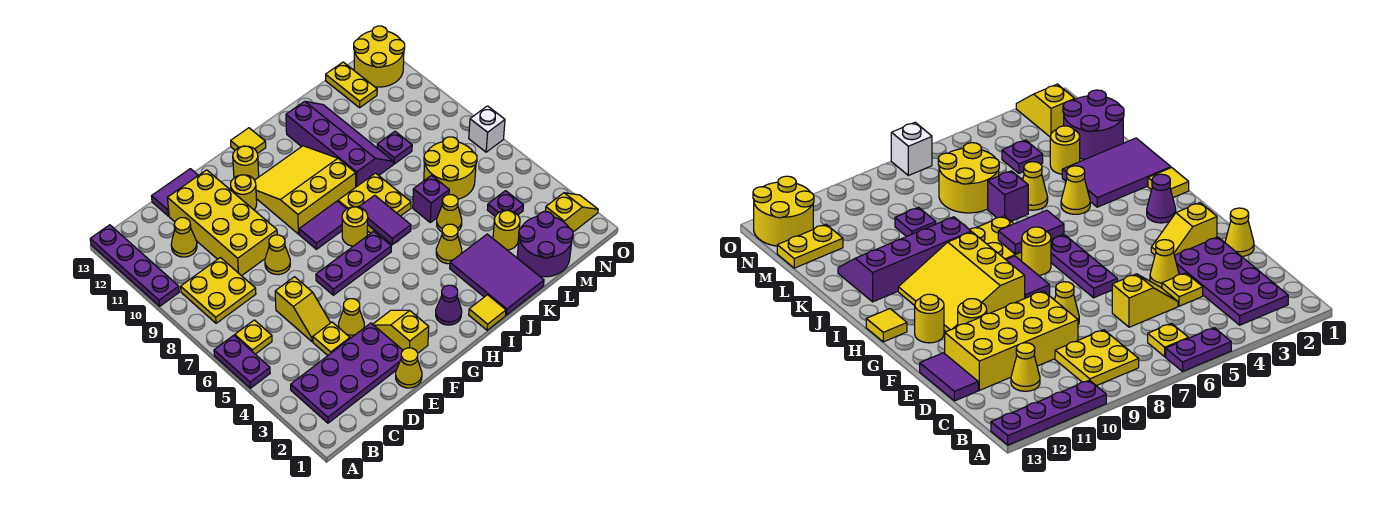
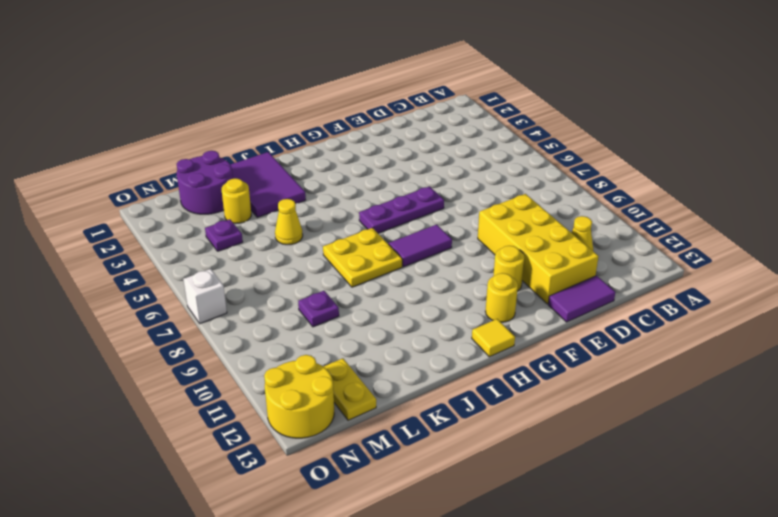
none -> purple plate A5:A6 level 1
none -> purple plate A10:A13 level 1
none -> purple plate B2:E3 level 1
none -> yellow plate B6 level 1

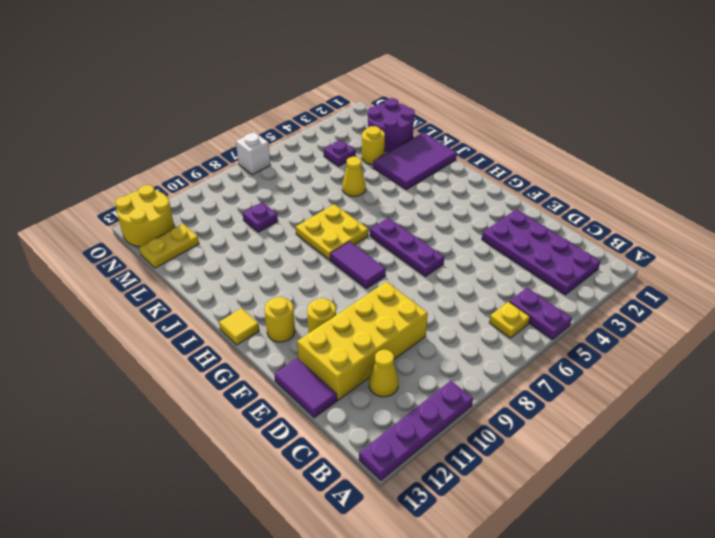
purple plate A5:B5 level 1 -> purple plate A5:A6 level 1
none -> yellow plate B8:C9 level 1
none -> yellow plate D4 level 1
none -> yellow slope D5:D6 level 1 top 6
none -> yellow cone E1 level 1

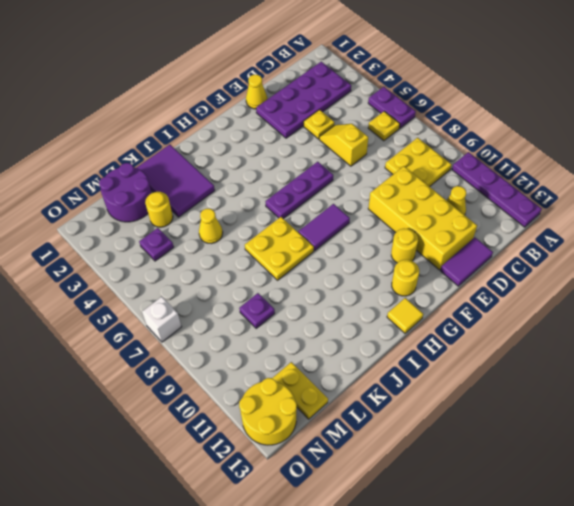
none -> yellow cone E4 level 1
none -> yellow cone E8 level 1
none -> yellow slope F2:F3 level 1 top 2
none -> yellow slope G9:I11 level 1 top 9

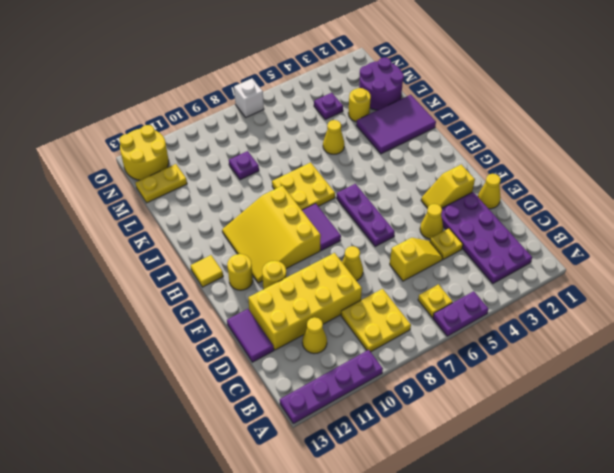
none -> purple cone H2 level 1
none -> yellow round brick H7 level 1
none -> yellow tile I1 level 1
none -> yellow cone J4 level 1

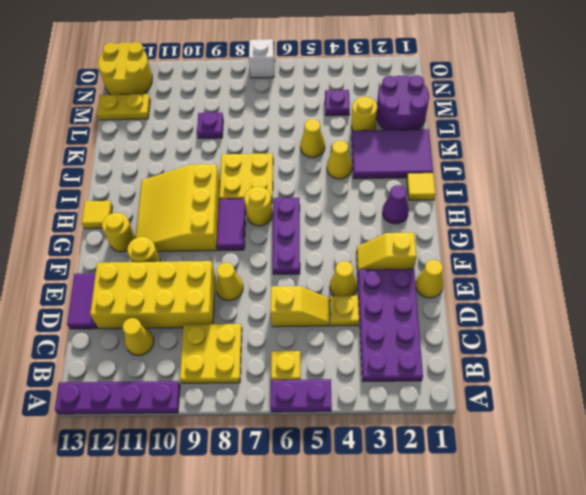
none -> purple slope J9:K12 level 1 top J
none -> purple brick K6 level 1
none -> yellow round brick L6:M7 level 1
none -> yellow slope N2:O2 level 1 top N

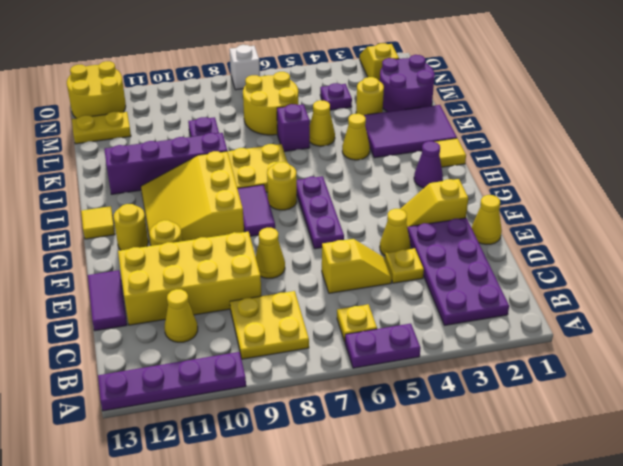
none -> purple tile I6:I7 level 2

